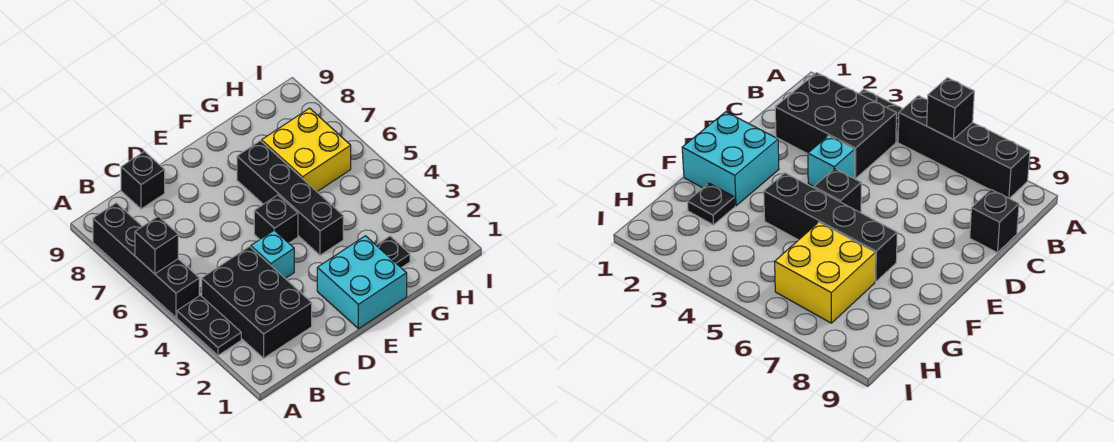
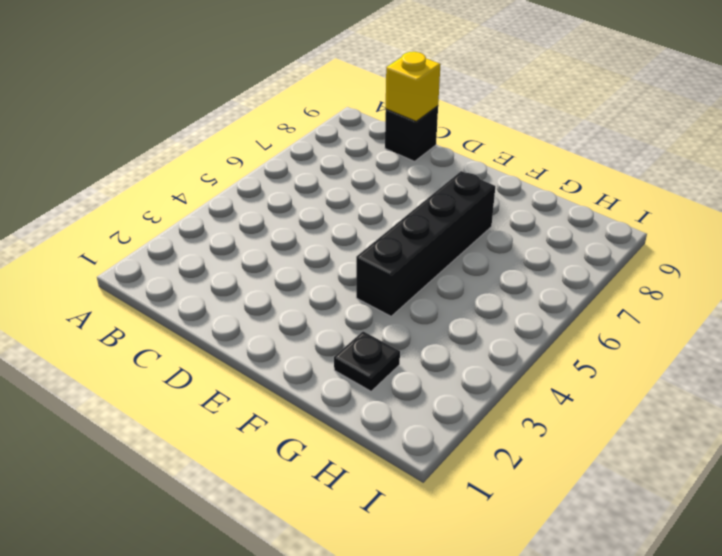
yellow brick C9 level 2 -> none
none -> black plate A3:A4 level 1
none -> black brick A5:A8 level 1

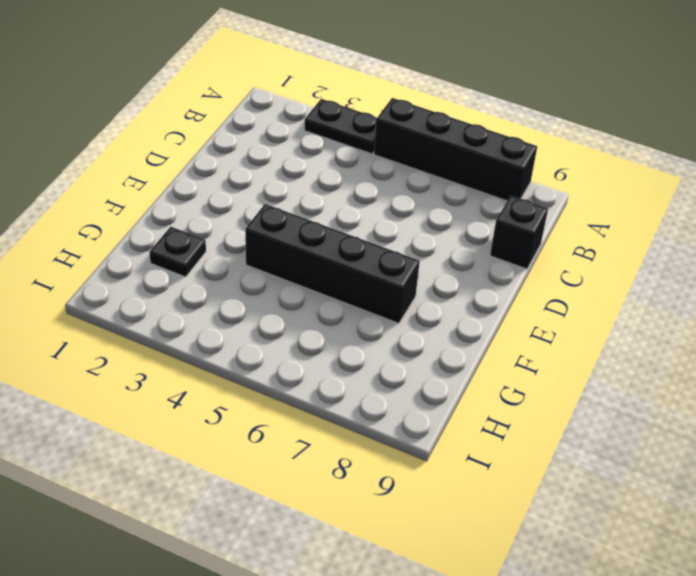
none -> black brick B2:C4 level 1
none -> cyan brick D4 level 1

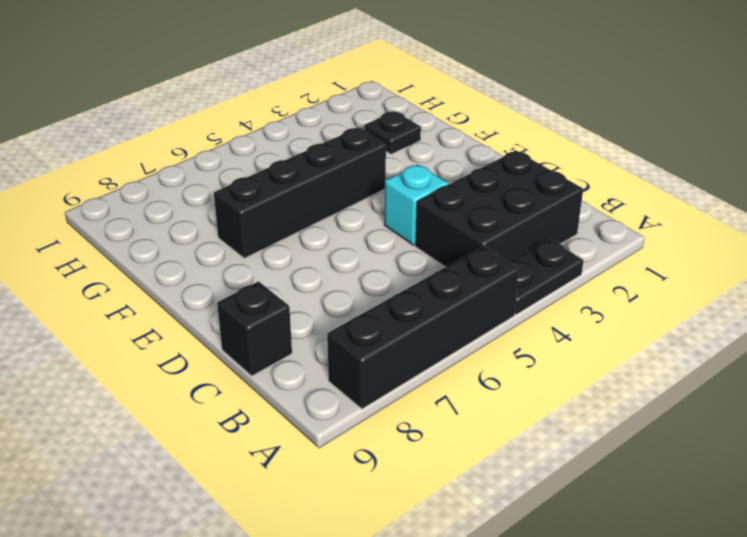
none -> cyan brick E1:F2 level 1
none -> black brick E5 level 1

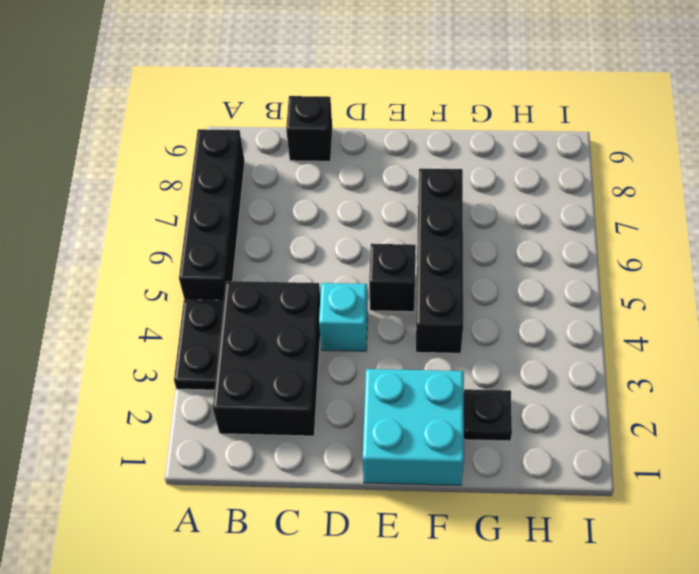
none -> yellow brick G6:H7 level 1
none -> black brick A6 level 2

